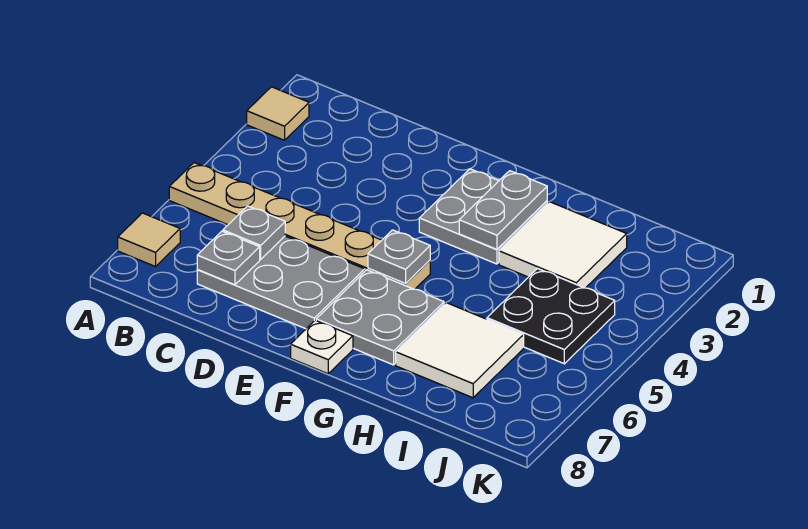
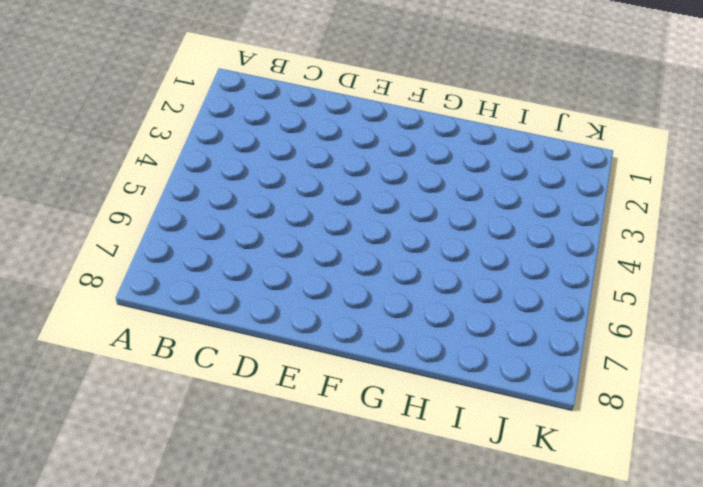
none -> tan tile A2 level 1
none -> tan plate A5:F5 level 1
none -> tan tile A7 level 1

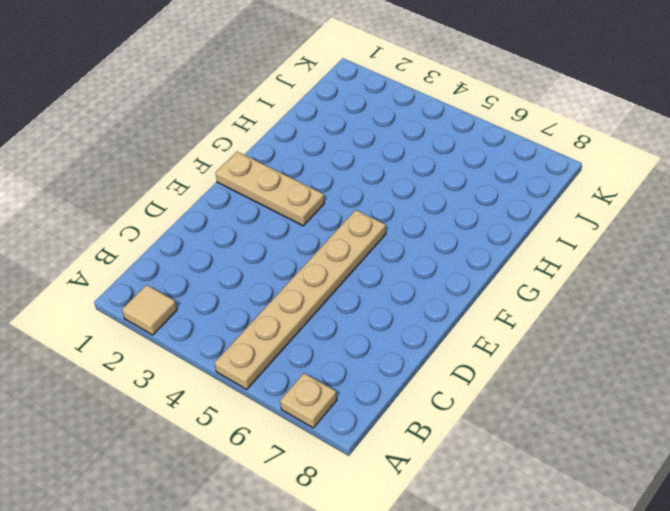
tan plate A7 level 1 -> tan tile A7 level 1
tan plate F1:F3 level 1 -> grey plate F2:G3 level 1
none -> grey plate C6:E7 level 1
none -> grey plate F6:G7 level 1
none -> white plate F8 level 1

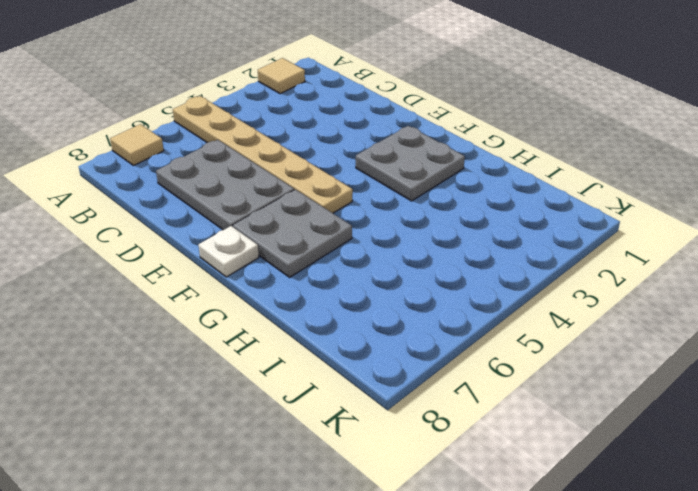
none -> white tile H2:I3 level 1
none -> white tile H6:I7 level 1
none -> black plate I4:J5 level 1

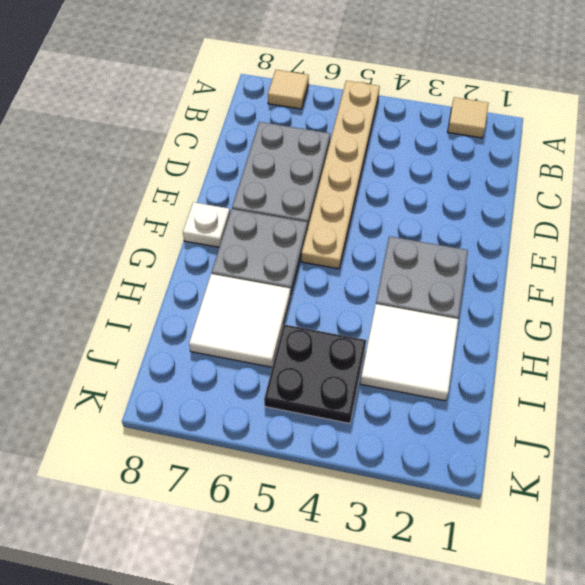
none -> grey plate C6 level 2
none -> grey plate C7 level 2
none -> grey plate F5 level 2

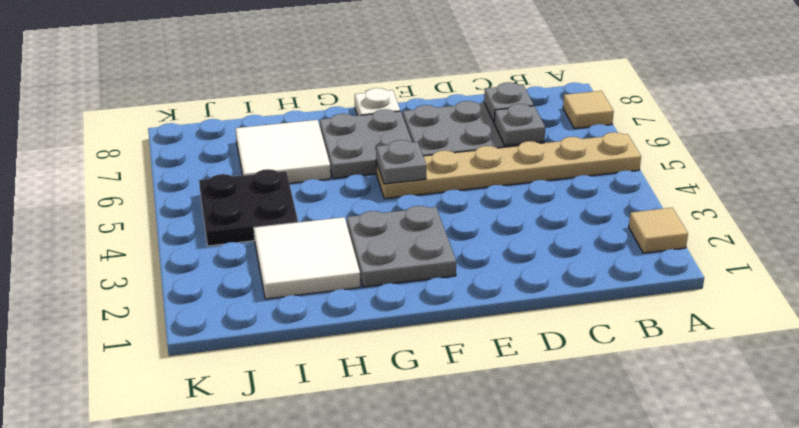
none -> grey plate G2:G3 level 2

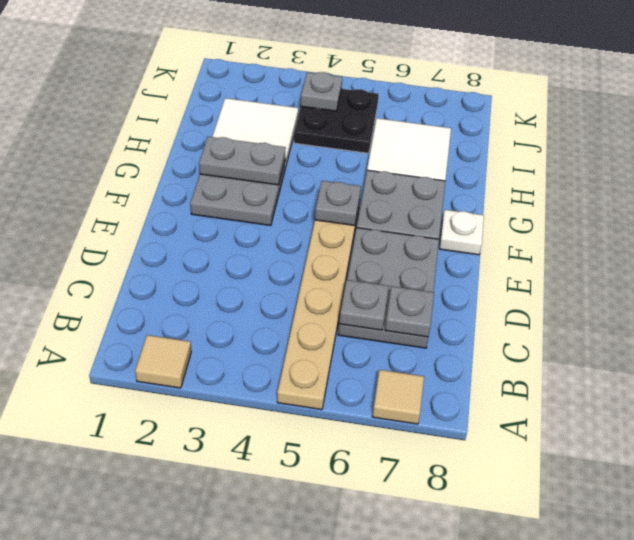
grey plate J4 level 2 -> none

